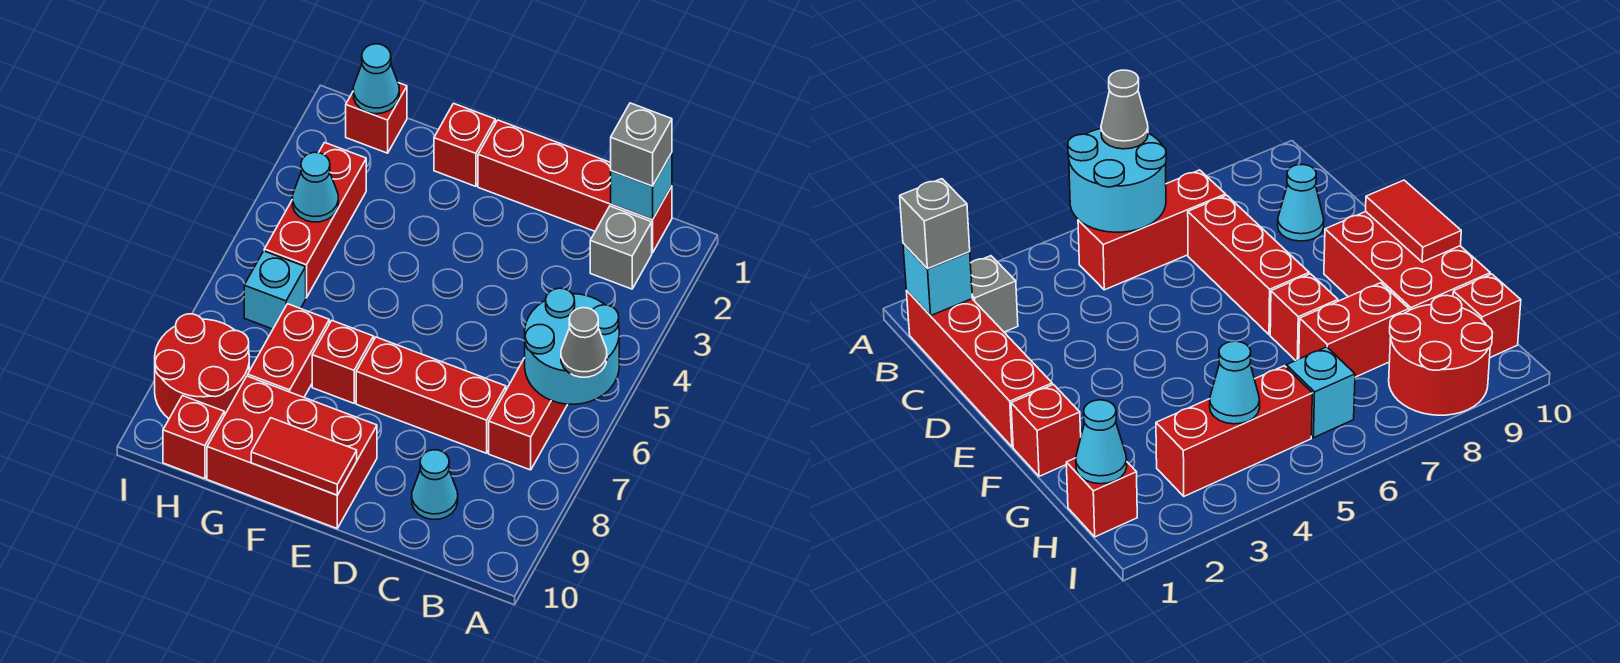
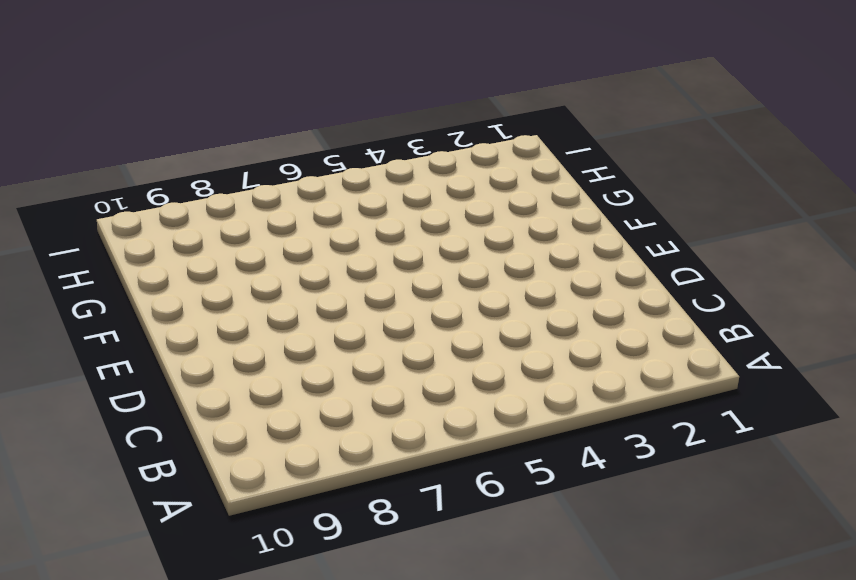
none -> red brick B1:E1 level 1
none -> grey brick B2 level 1
none -> red brick B5:B7 level 1

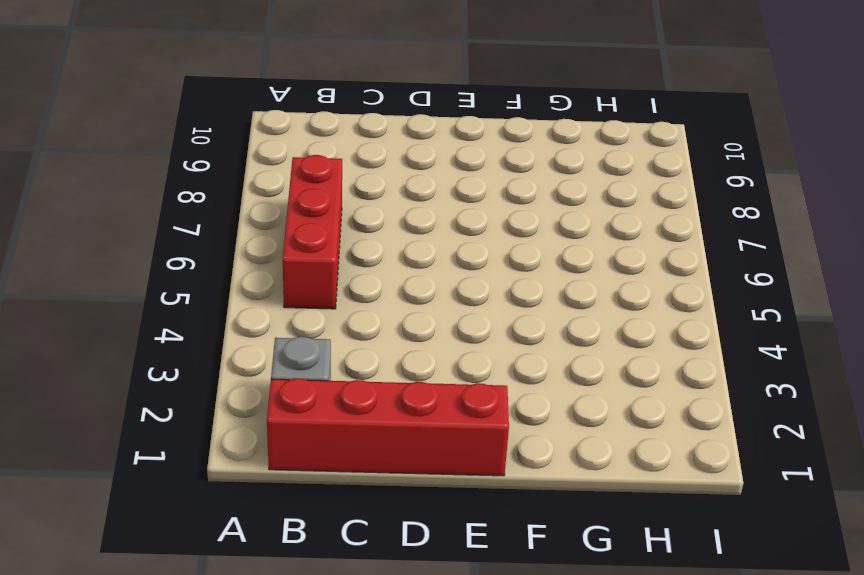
none -> red brick C7:E7 level 1
none -> cyan cone C9 level 1
none -> red brick E9:G10 level 1

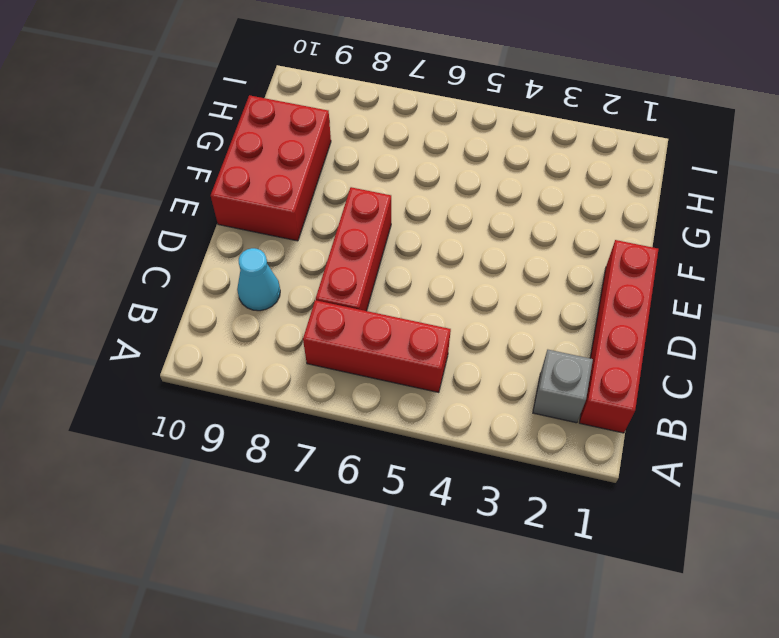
none -> red brick F1 level 1
none -> red brick F7 level 1
none -> red brick G7:G8 level 1

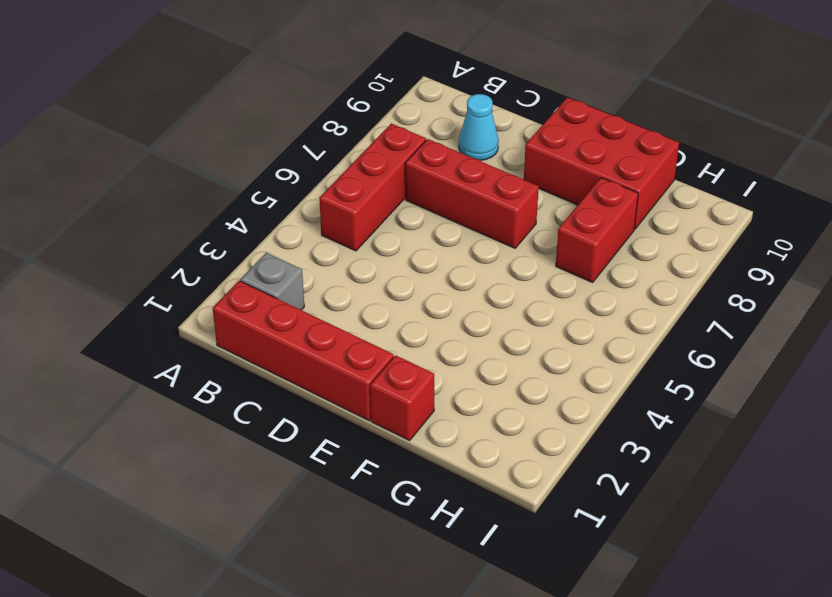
none -> red brick F7 level 1
none -> red brick H1 level 1
none -> red brick H3:H5 level 1

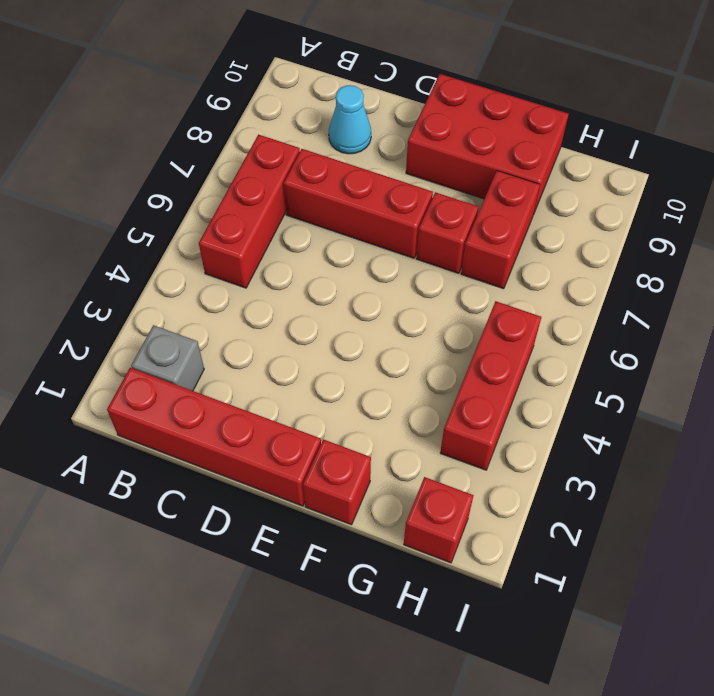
none -> cyan brick H6 level 1
none -> red round brick H8:I9 level 1
none -> red brick H10 level 1

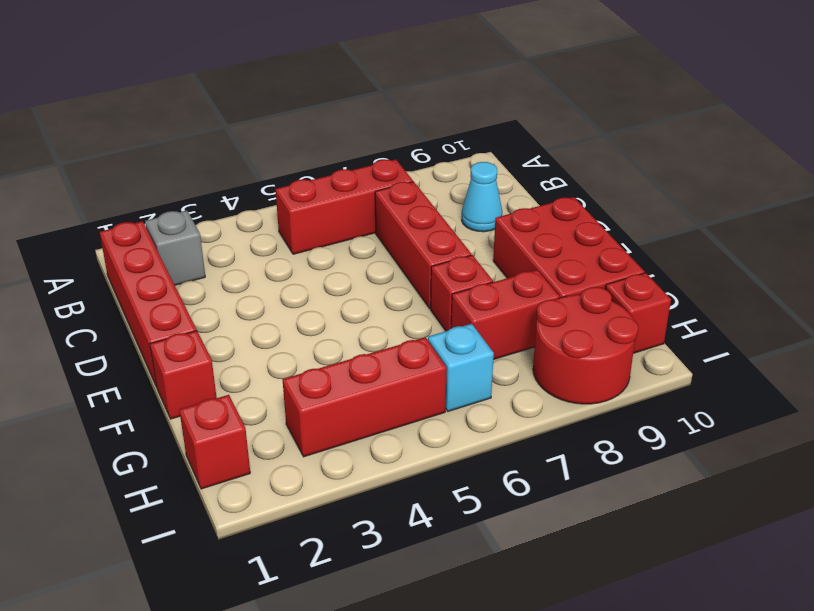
none -> cyan round brick A5:B6 level 2
none -> cyan brick B1 level 2
none -> red tile E10:F10 level 2

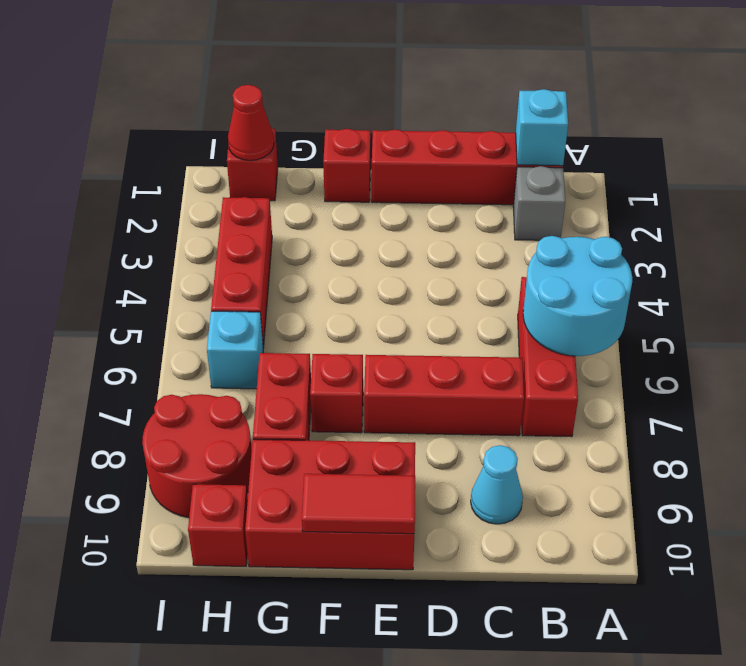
red cone H1 level 2 -> cyan cone H1 level 2
none -> cyan cone H4 level 2
none -> grey cone A6 level 3
none -> grey brick B1 level 3

